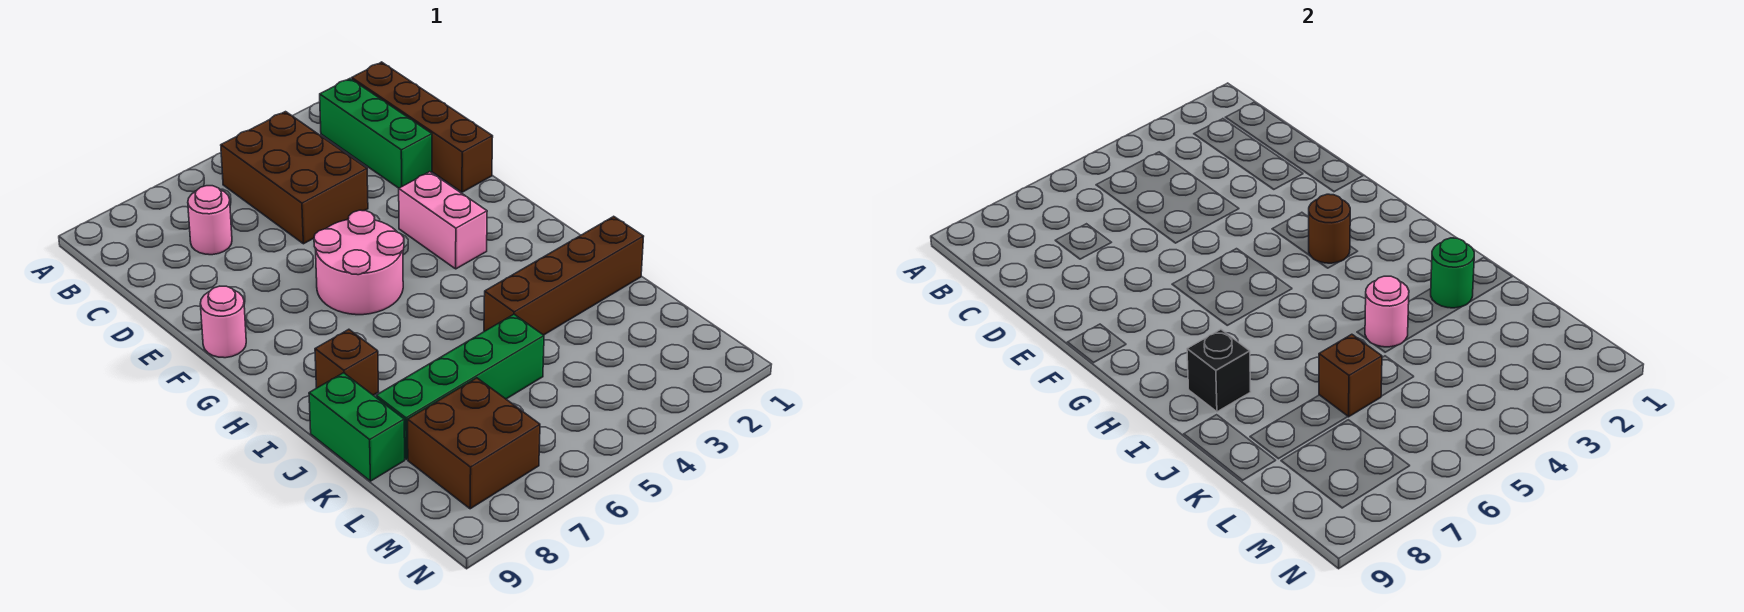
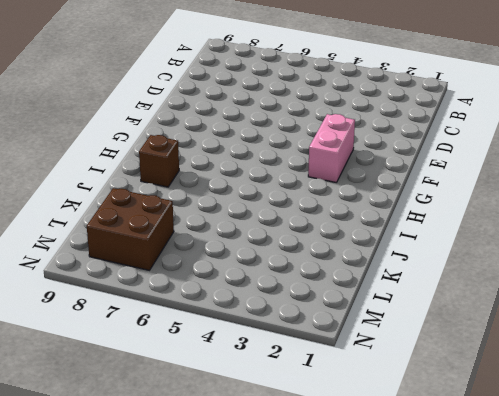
none -> brown brick B1:E1 level 1
none -> green brick B2:D2 level 1
none -> brown brick B4:D5 level 1

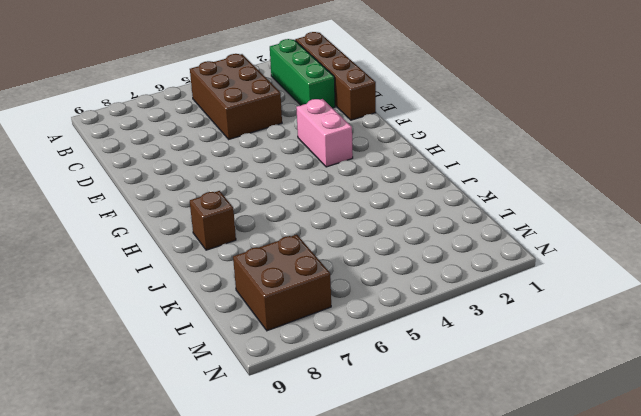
none -> pink round brick C7 level 1
none -> pink round brick F5:G6 level 1
none -> pink round brick F9 level 1

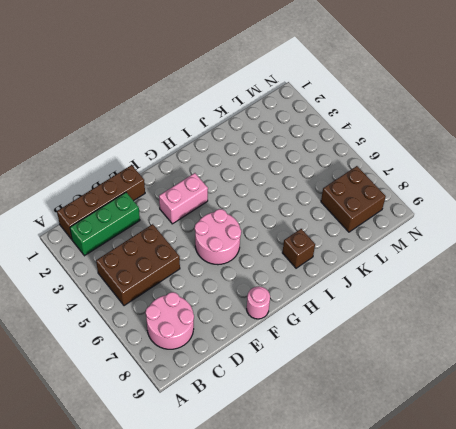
pink round brick B7:C8 level 1 -> pink round brick C7 level 1
none -> brown brick J1:J4 level 1
none -> green brick J9:K9 level 1
none -> green brick K5:K8 level 1

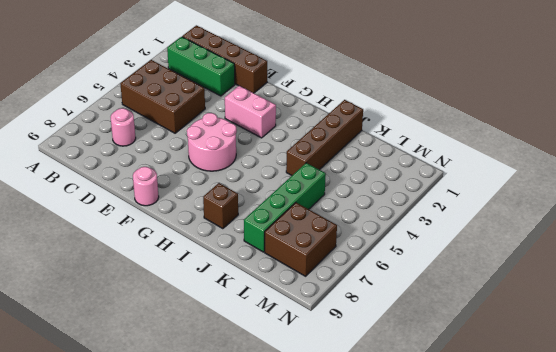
none -> green brick J9:K9 level 1
none -> brown round brick G3 level 2
none -> black brick I8 level 2

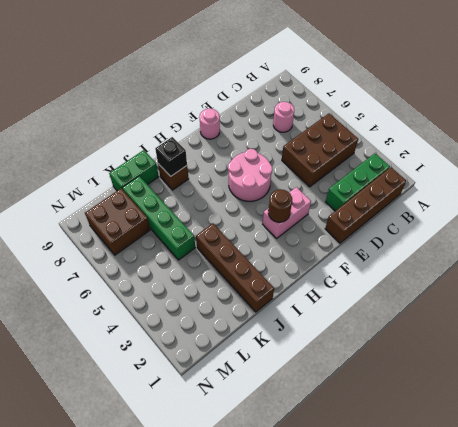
none -> green round brick J2 level 2
none -> pink round brick J4 level 2
none -> brown brick K6 level 2

